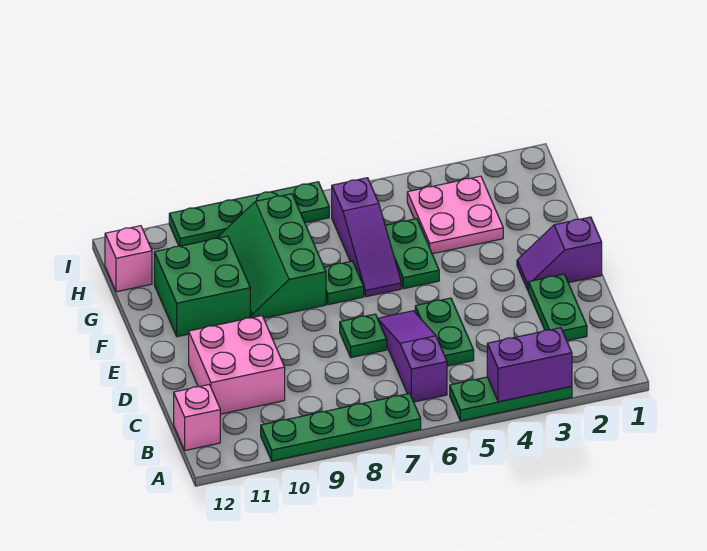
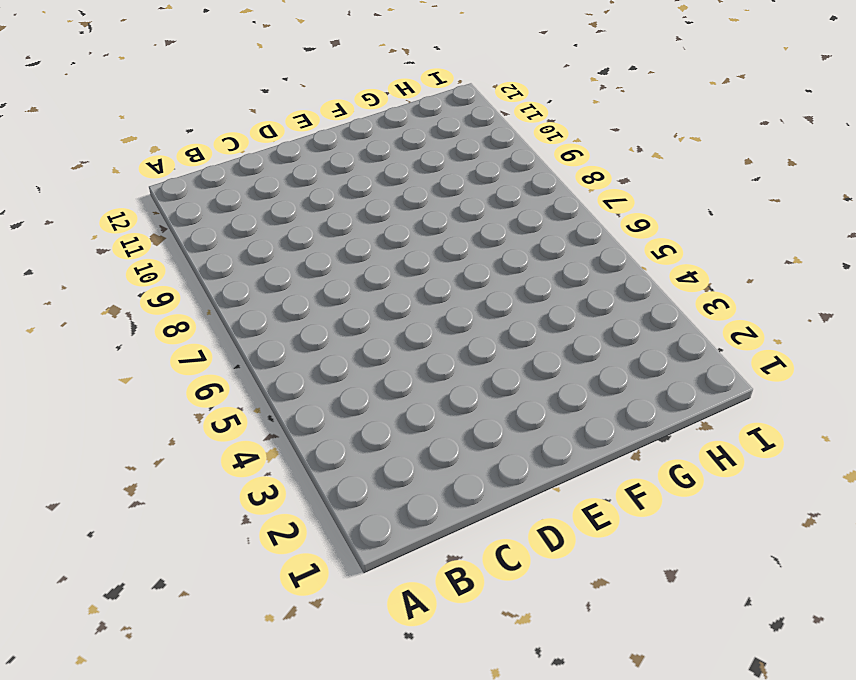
none -> green plate A3:A5 level 1
none -> green plate A7:A10 level 1
none -> purple slope B6:D6 level 1 top B

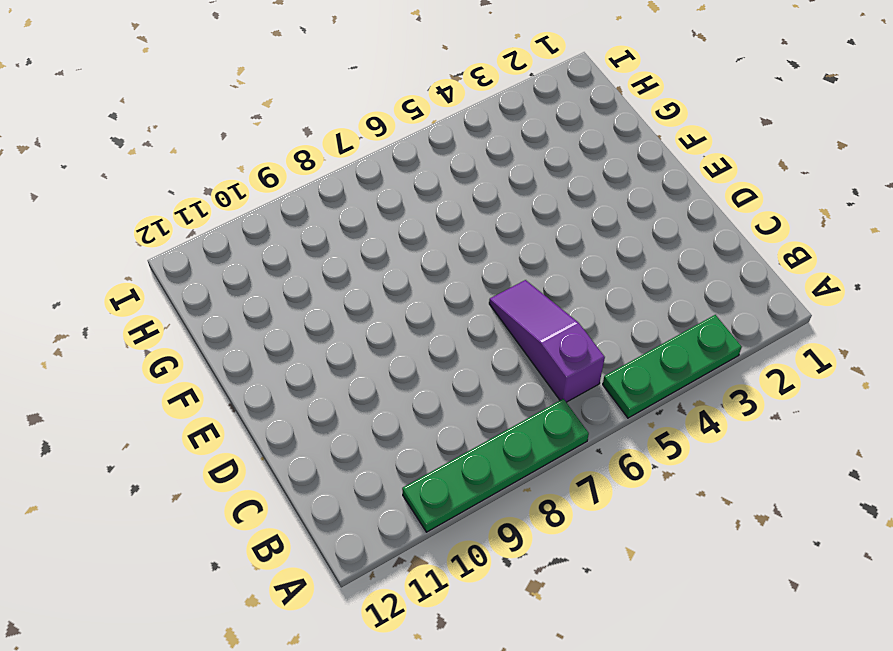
none -> pink brick B12 level 1
none -> green plate C2:D2 level 1
none -> green plate C5:D5 level 1

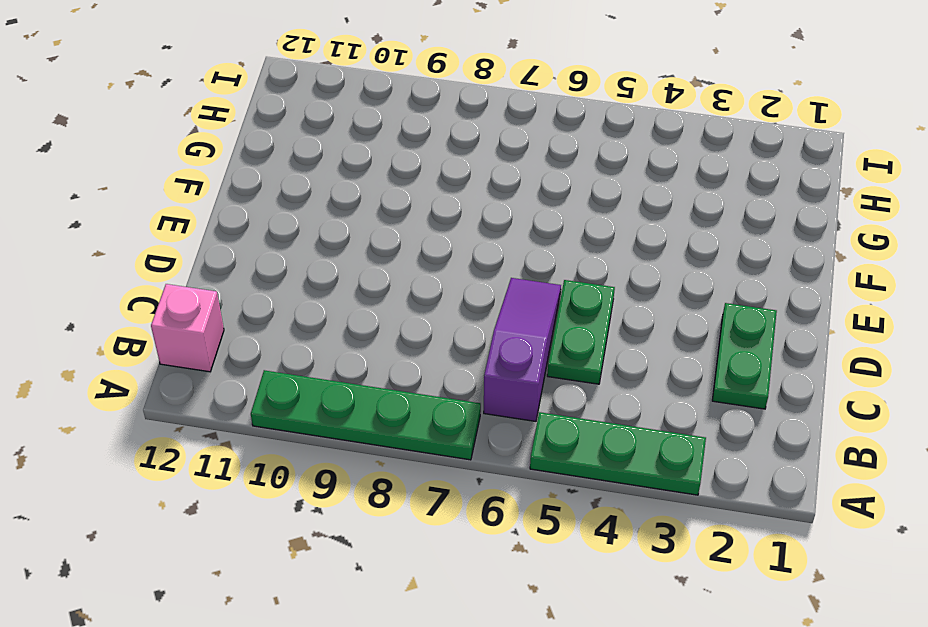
none -> pink brick C10:D11 level 1
none -> green plate D7 level 1
none -> purple slope E1:E2 level 1 top 1

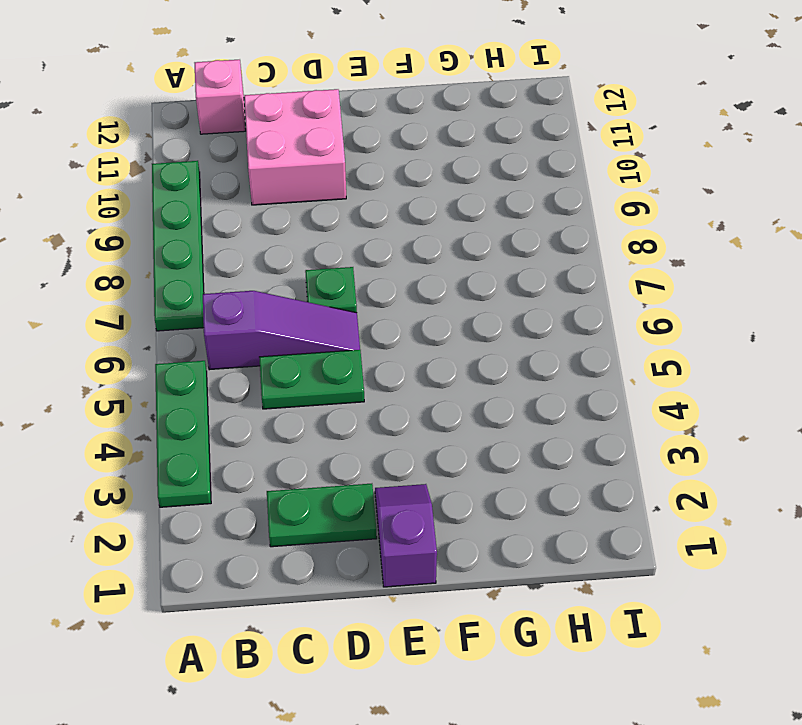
none -> green plate F5:G5 level 1
none -> purple slope F6:H6 level 1 top H
none -> green plate F7 level 1

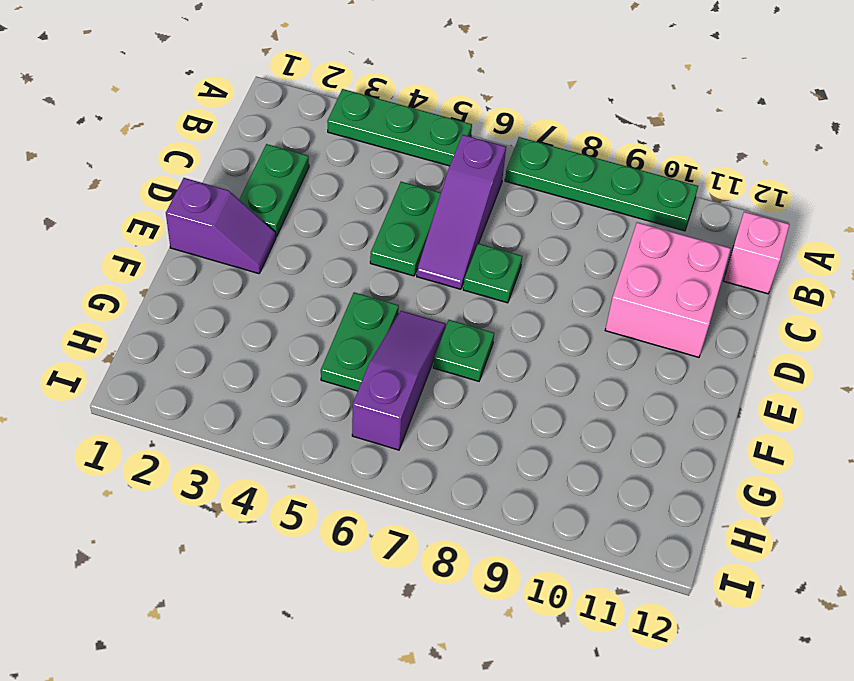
none -> green slope F8:H9 level 1 top 8
none -> green brick F10:G11 level 1
none -> pink plate G3:H4 level 1

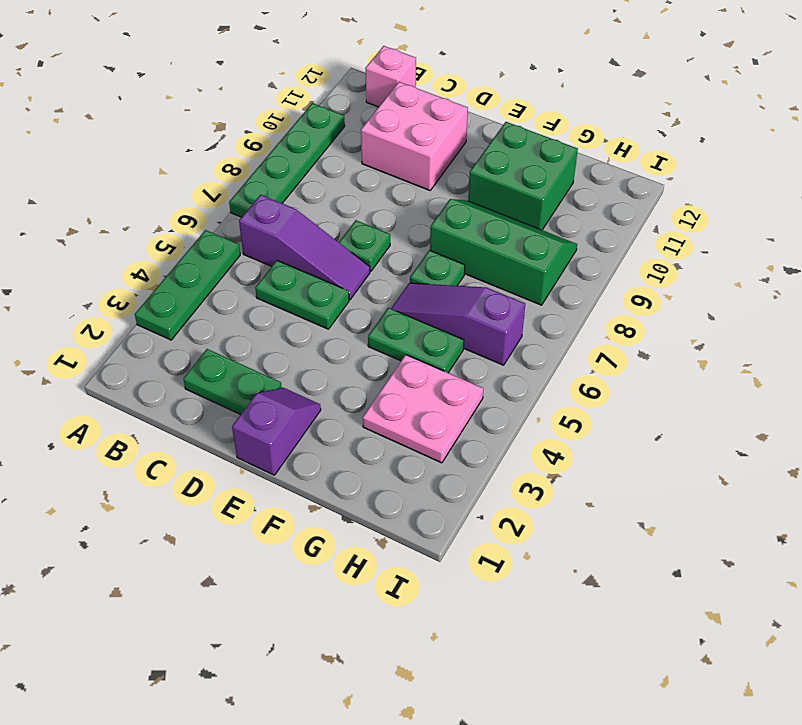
none -> pink brick H12 level 1
none -> green plate I7:I10 level 1
none -> purple brick A3:A4 level 2

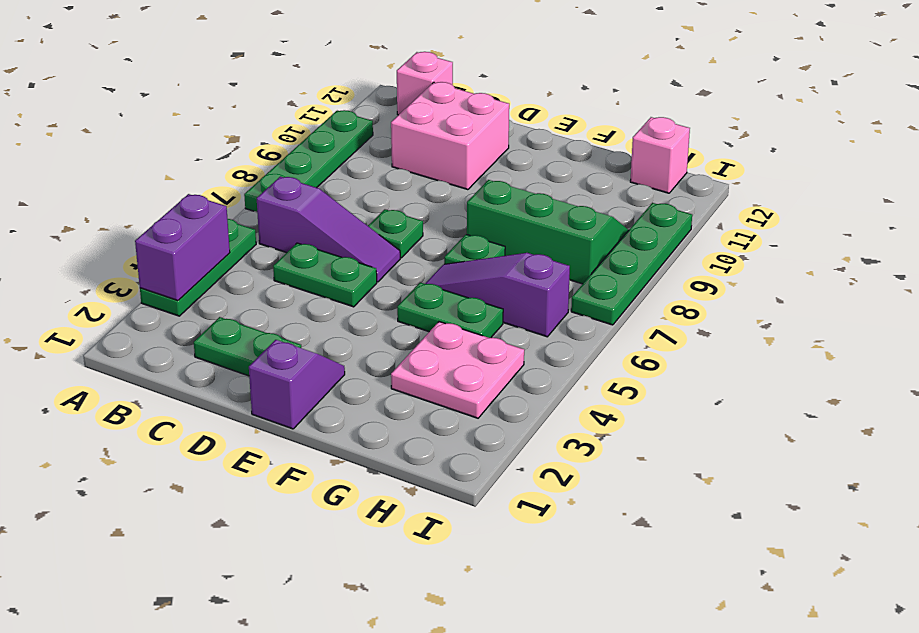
none -> green brick F10:G11 level 1

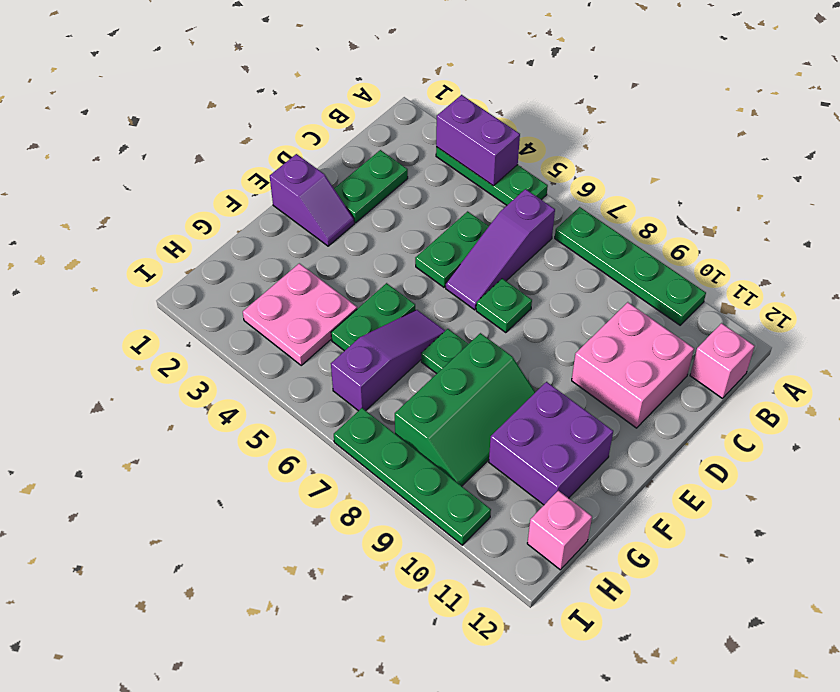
purple brick F10:G11 level 1 -> green brick F10:G11 level 1

